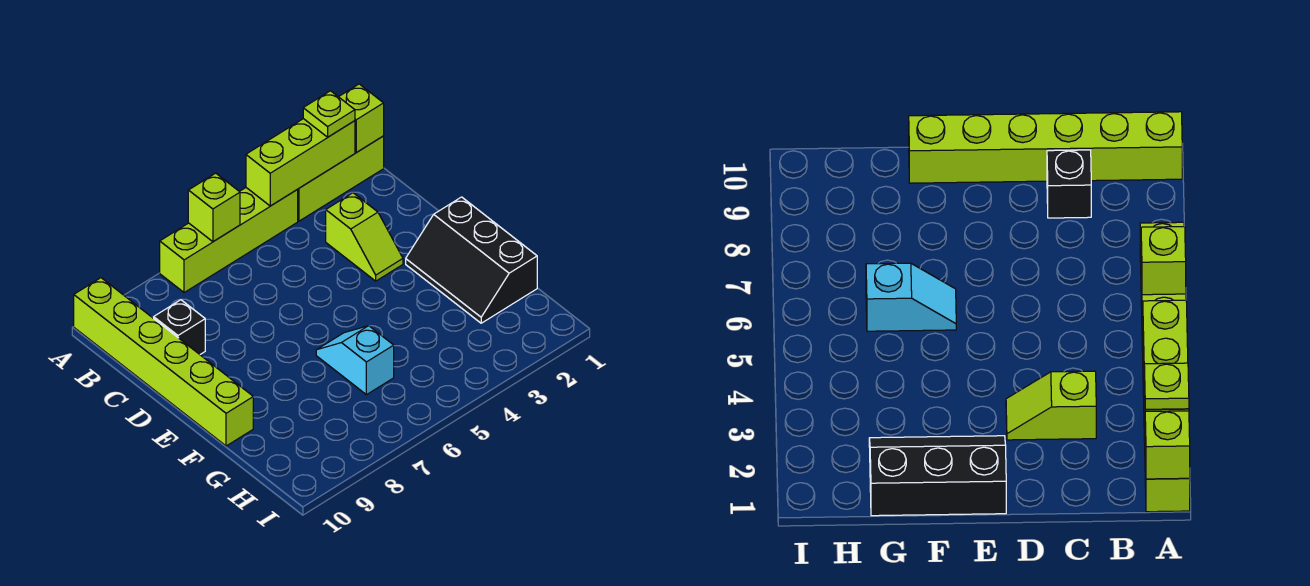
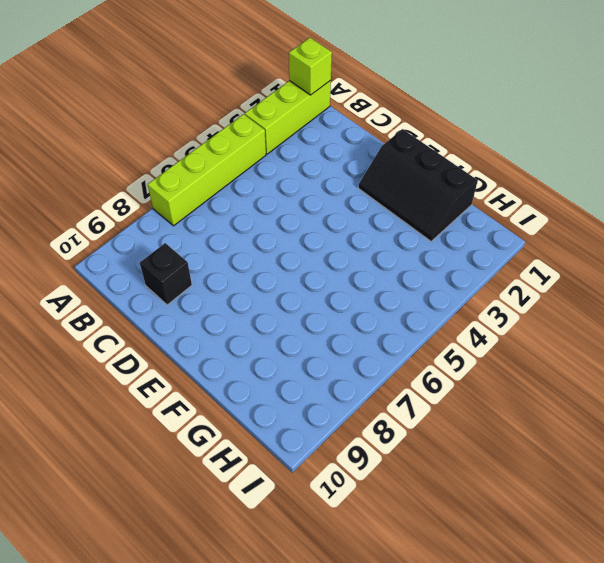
none -> lime brick A10:F10 level 1
none -> lime slope C3:D3 level 1 top C

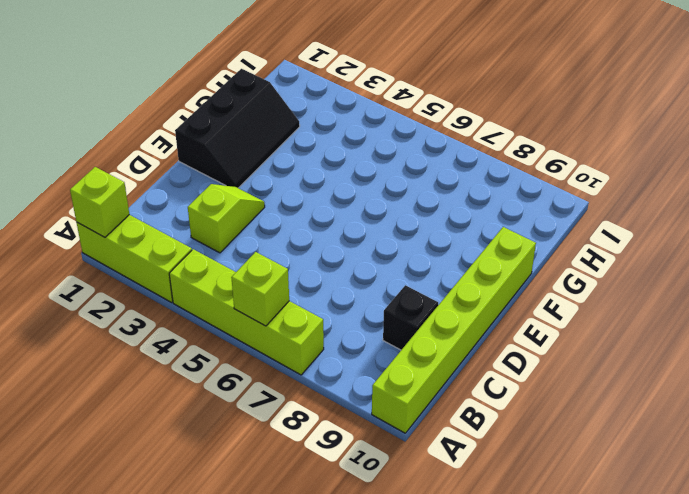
none -> cyan slope F6:G6 level 1 top G
none -> lime brick A2:A4 level 2

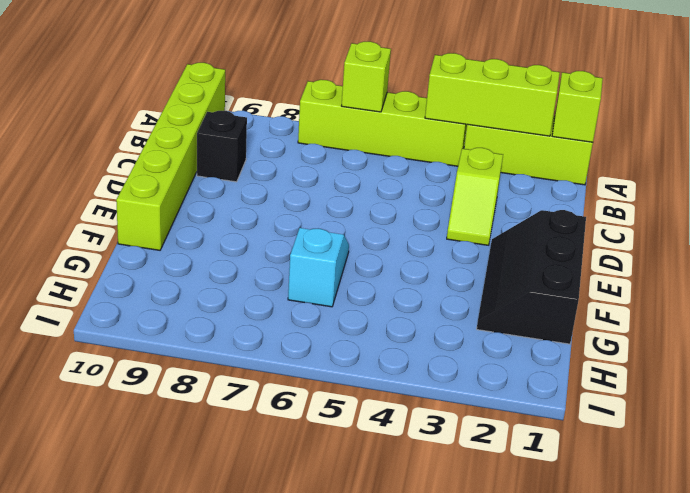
none -> lime plate A2 level 3

